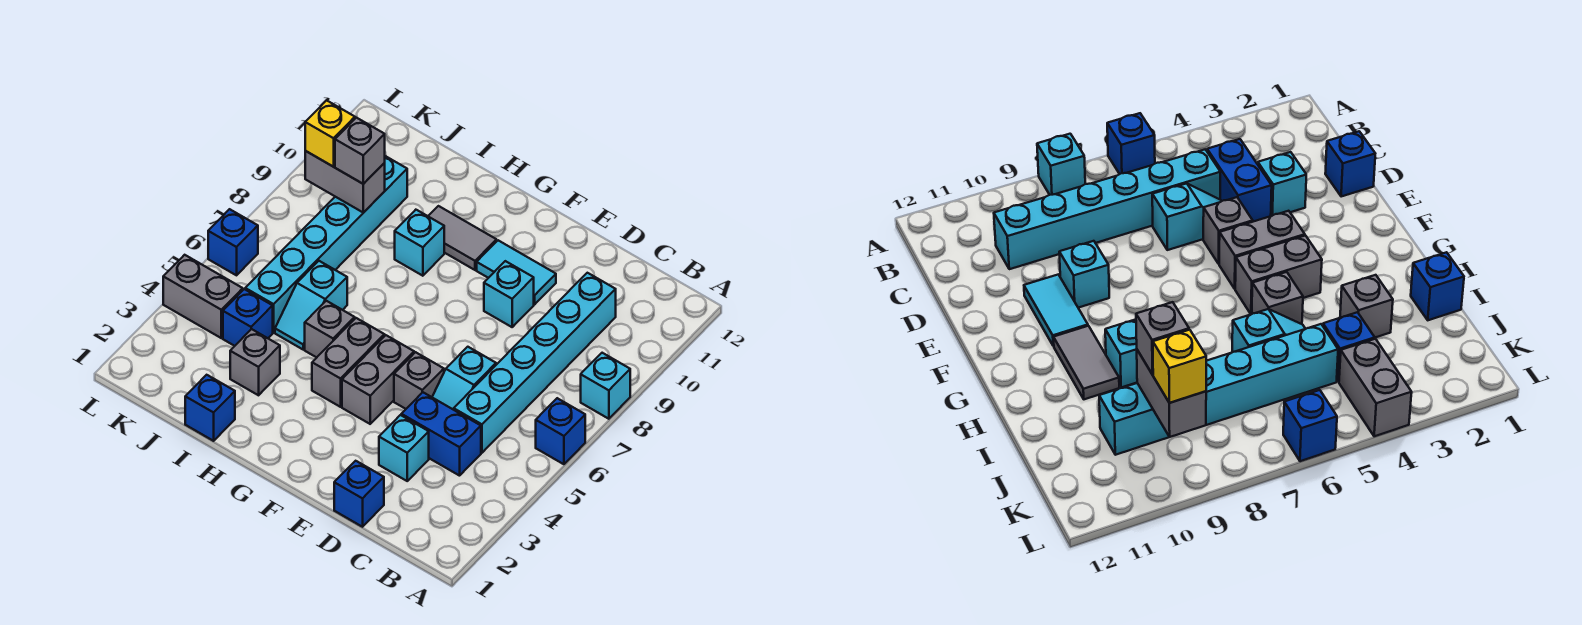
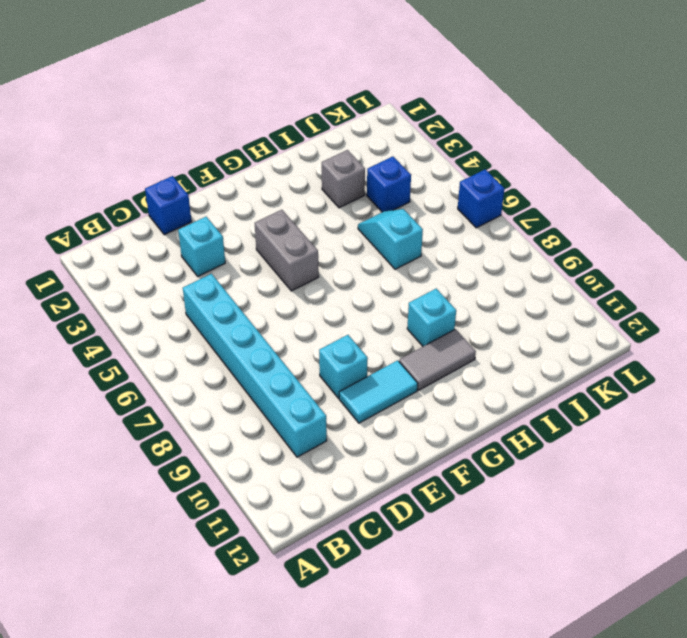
none -> blue brick A6 level 1
none -> cyan brick A8 level 1
none -> blue brick C4:D4 level 1

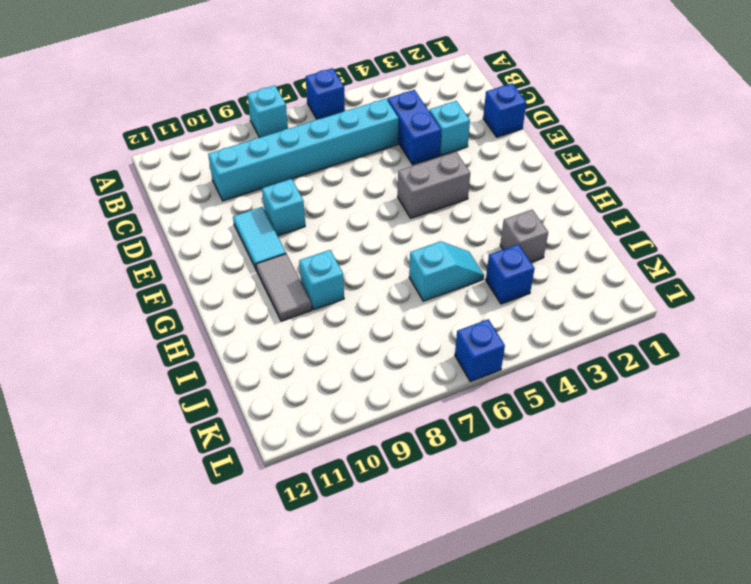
none -> cyan slope D5:D6 level 1 top 6
none -> grey brick E5 level 1
none -> grey brick G4:G5 level 1

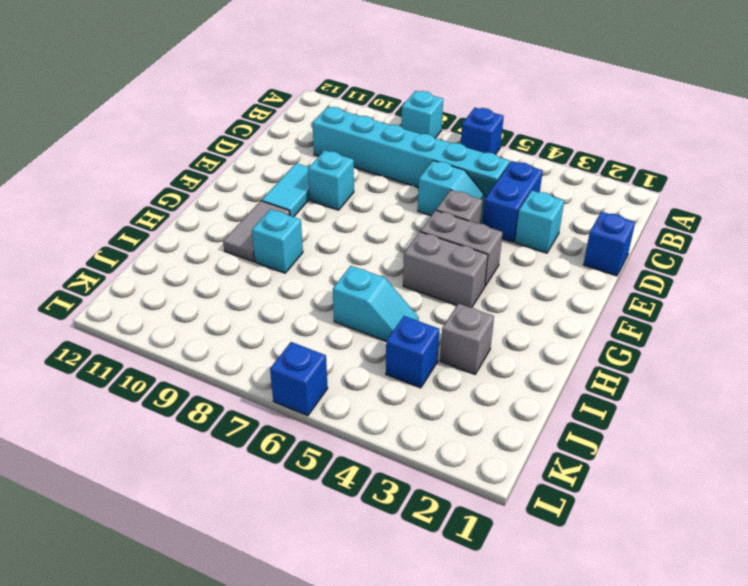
none -> grey brick H5 level 1
none -> blue brick I1 level 1
none -> cyan brick J5:J10 level 1

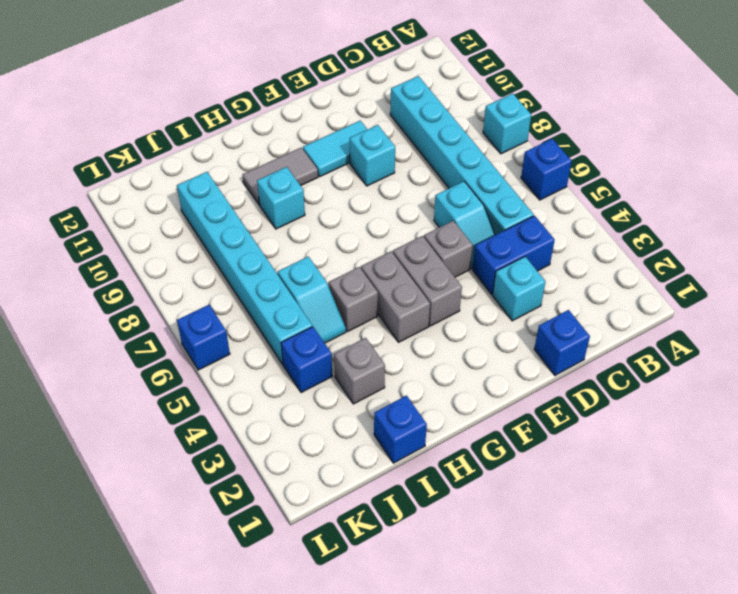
none -> grey brick K4:L4 level 1
none -> grey brick J9:K9 level 2
none -> grey brick J9 level 3

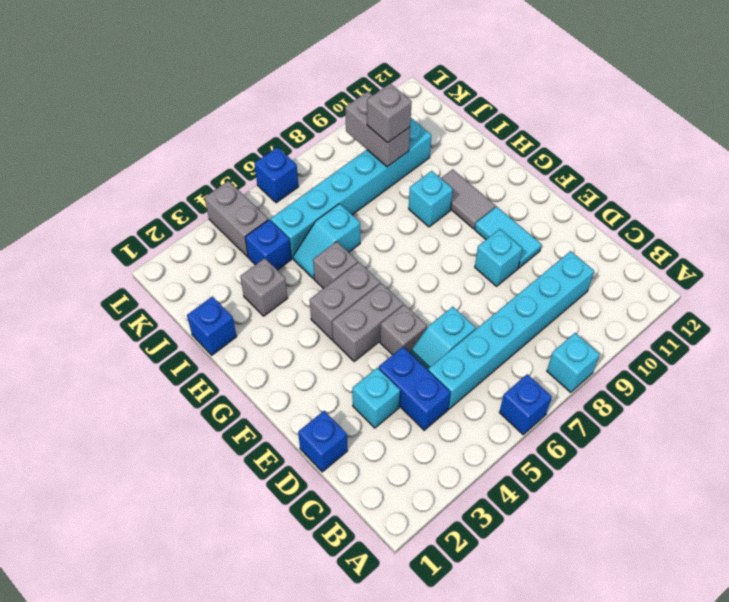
none -> yellow brick K9 level 3

